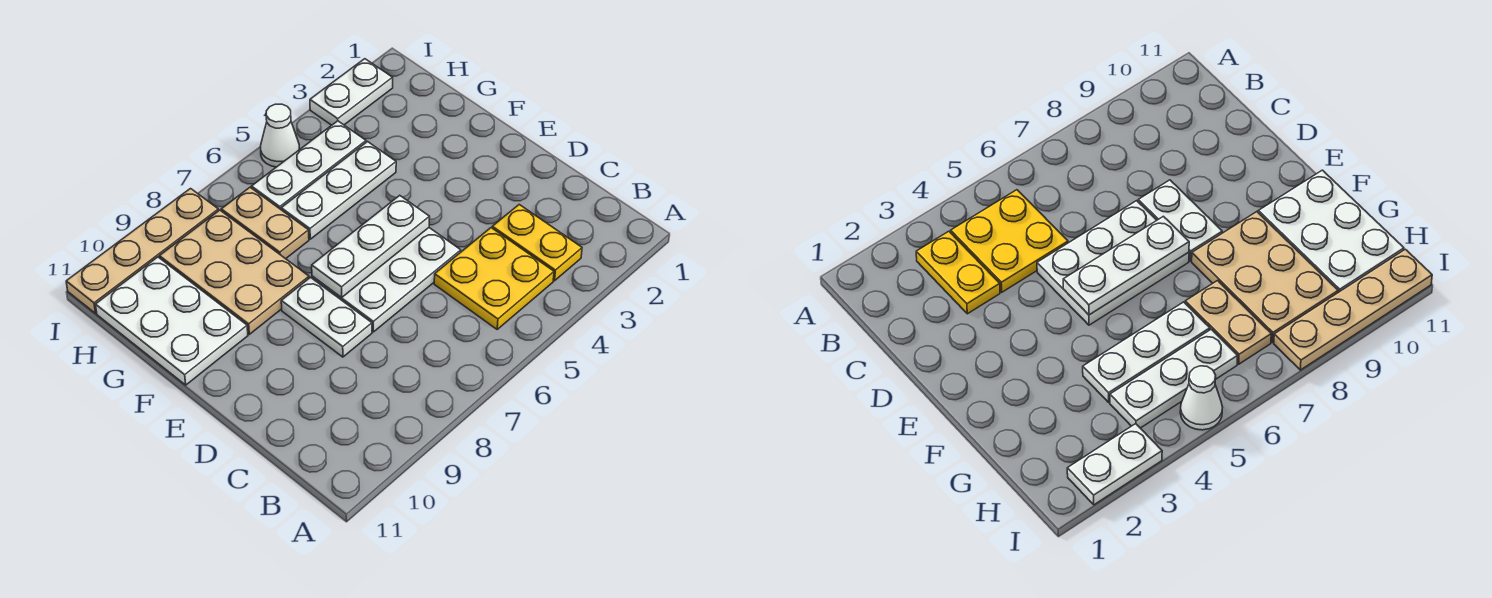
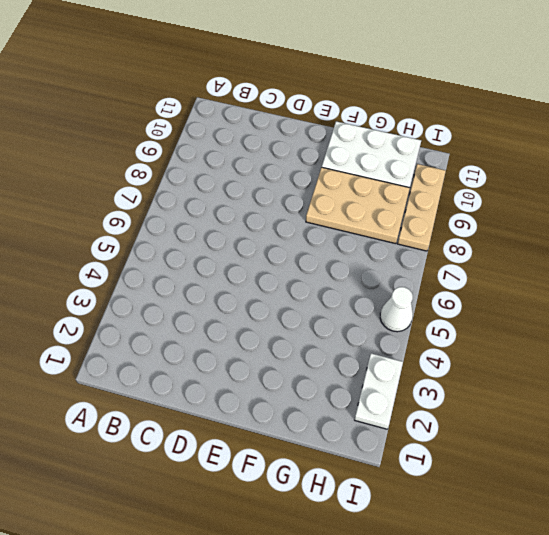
tan plate I8:I10 level 1 -> tan plate I8:I11 level 1
none -> yellow plate B3:C3 level 1
none -> yellow plate B4:C5 level 1
none -> white plate D5:E7 level 1

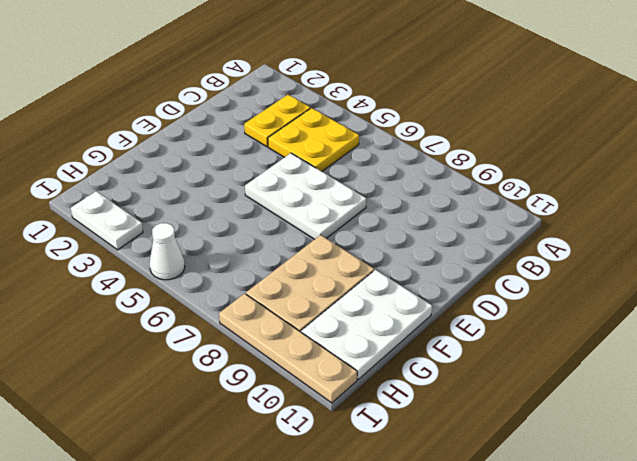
none -> white plate D8:E8 level 1
none -> white plate G4:G6 level 1
none -> tan plate G7:H7 level 1

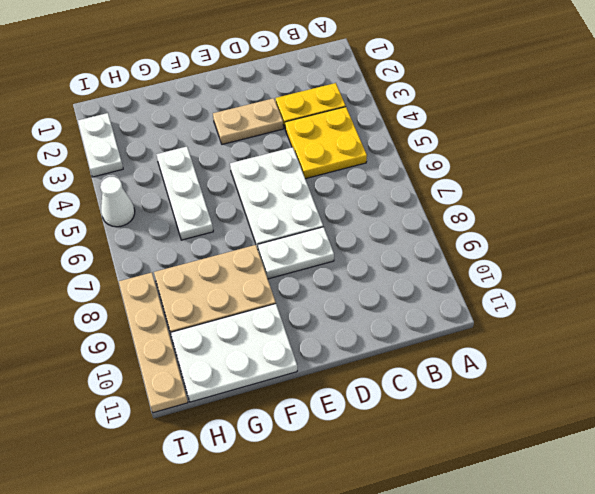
tan plate D3:E3 level 1 -> tan plate G7:H7 level 1
none -> white plate H4:H6 level 1
none -> white plate E5:E7 level 2

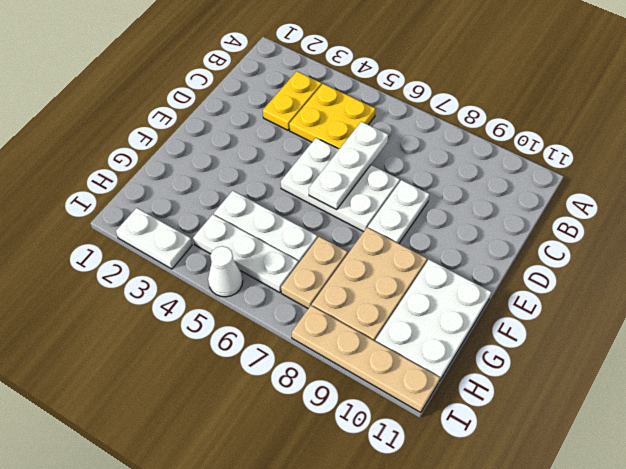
white plate C6:E6 level 2 -> white plate E5:E7 level 2

